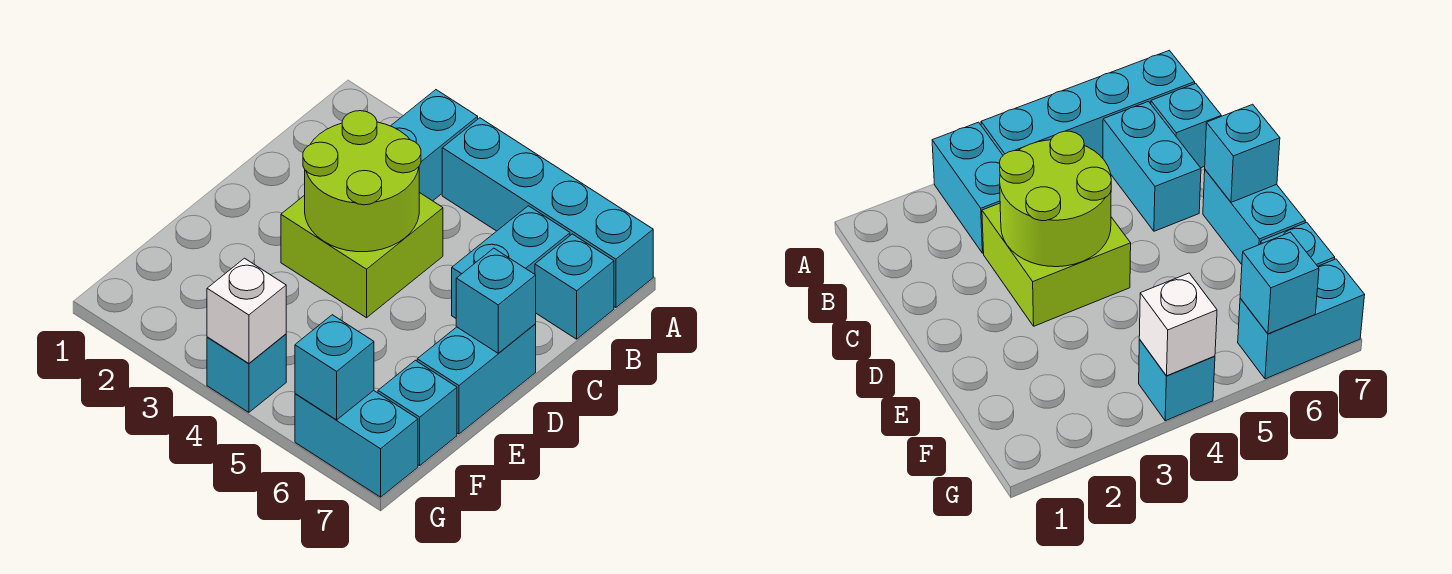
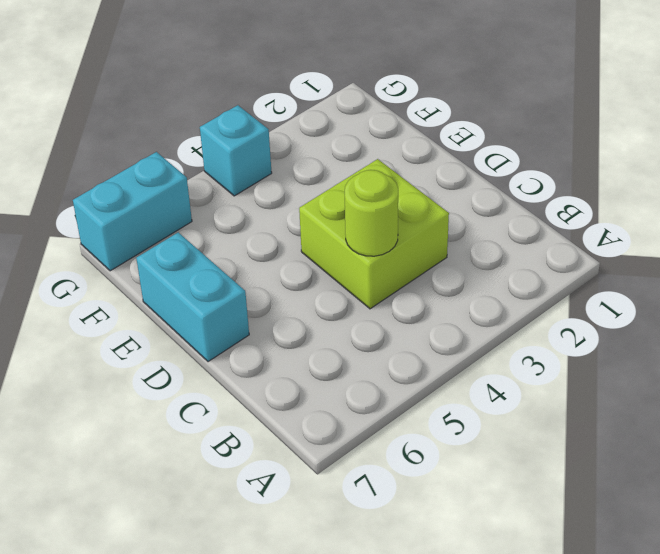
lime round brick C4 level 2 -> lime round brick C3:D4 level 2
none -> cyan brick A3:B3 level 1
none -> cyan brick A4:A7 level 1
none -> cyan brick B6:C6 level 1

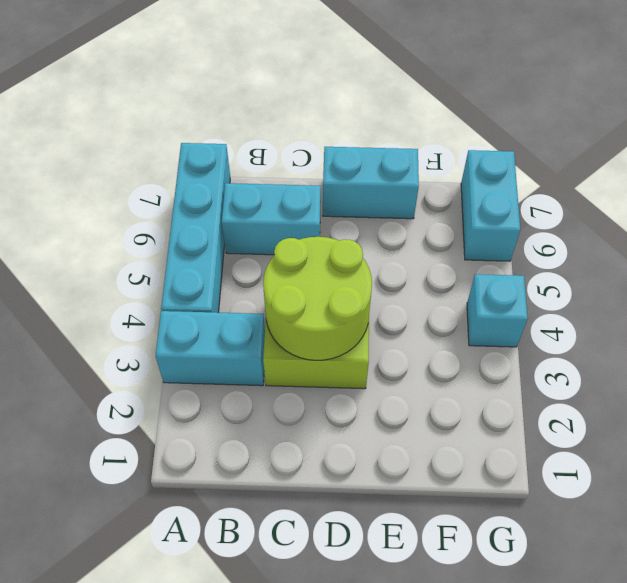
none -> cyan brick B7 level 1
none -> cyan brick F7 level 1
none -> cyan brick D7 level 2

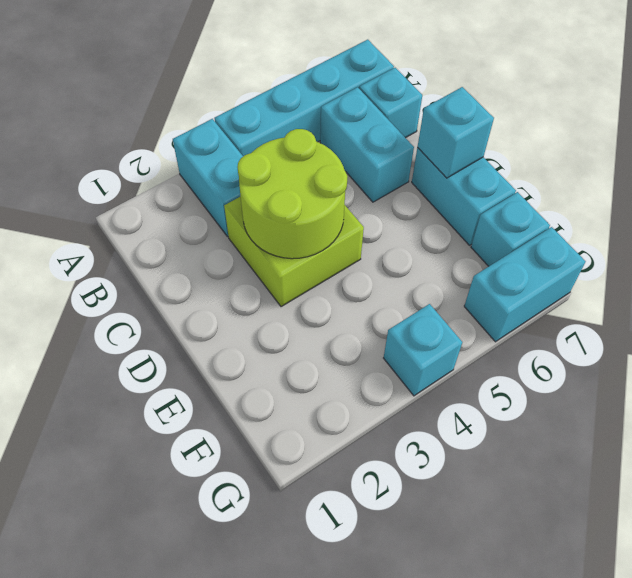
none -> white brick G4 level 2
none -> cyan brick G6 level 2

